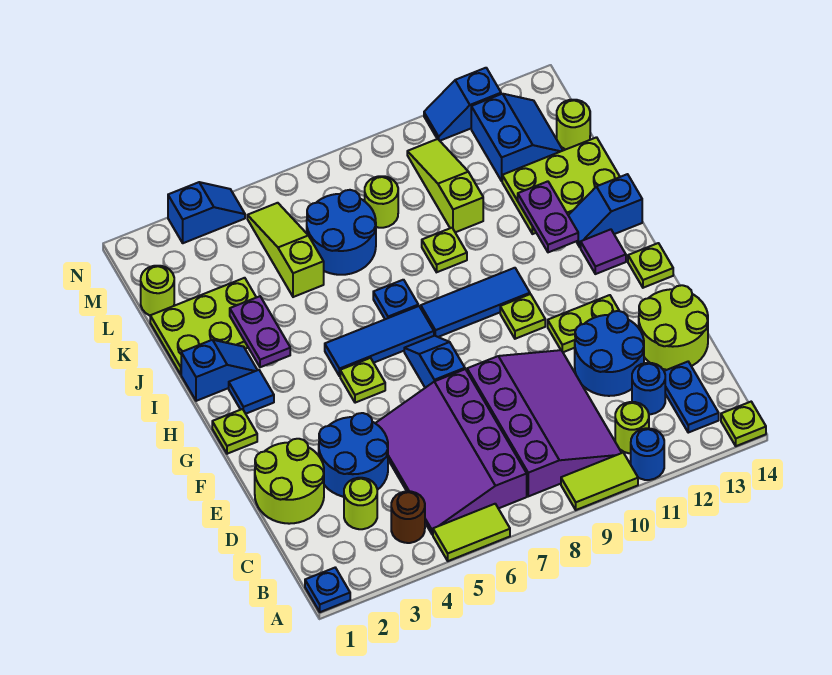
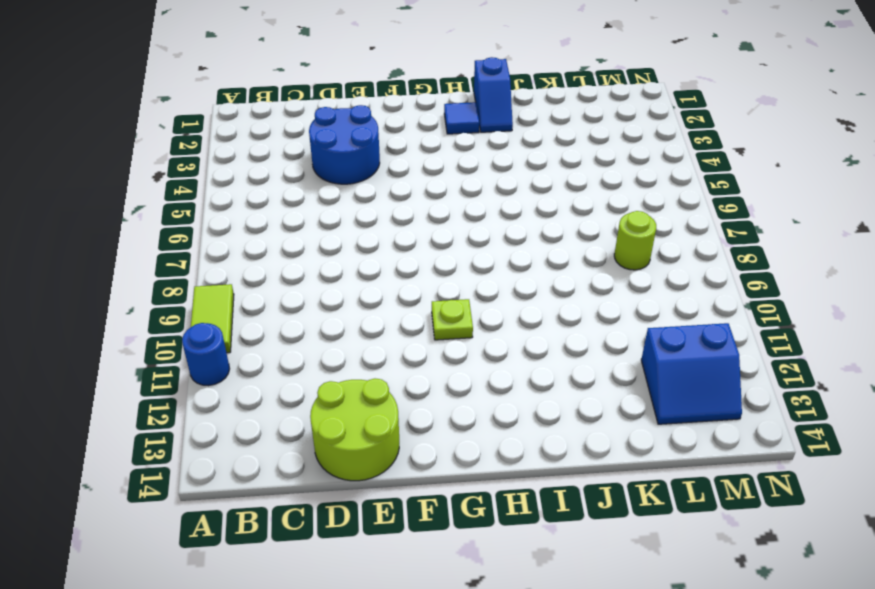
none -> blue plate A1 level 1
none -> lime tile A5:A6 level 1
none -> lime plate A14 level 1
none -> brown round brick B4 level 1

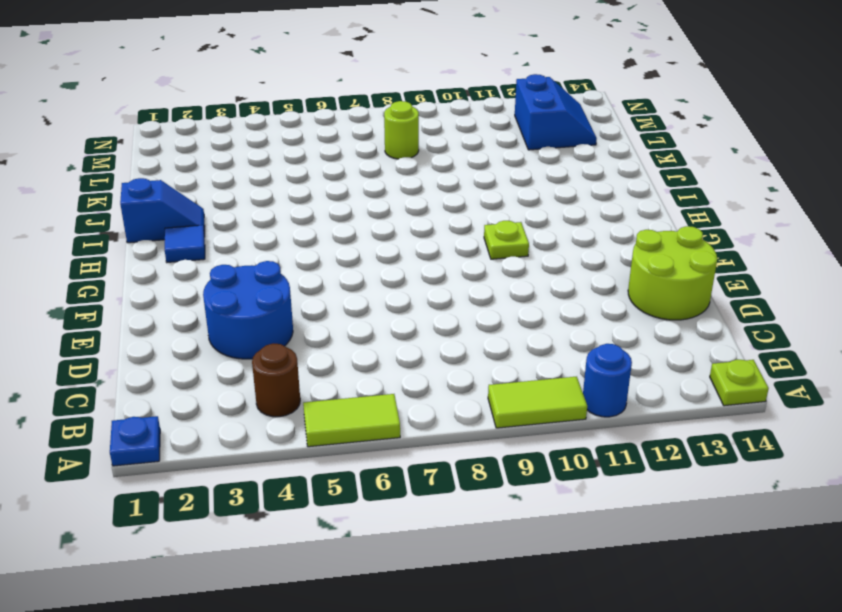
none -> purple slope B5:E7 level 1 top 7
none -> purple slope B8:E10 level 1 top 8
none -> lime round brick B11 level 1
none -> blue plate B13:C13 level 1

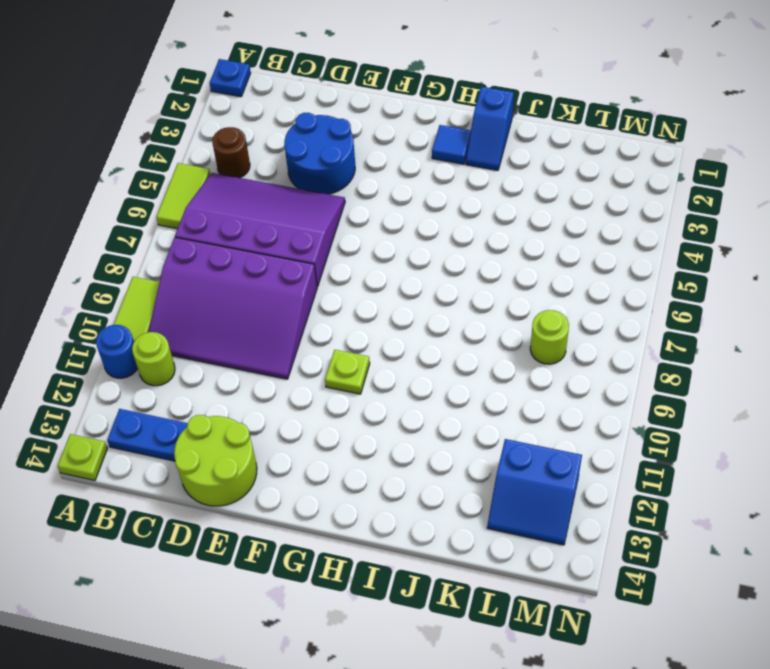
none -> lime round brick C3 level 1
none -> blue round brick C12 level 1
none -> lime round brick D1:E2 level 1
none -> blue round brick D11:E12 level 1

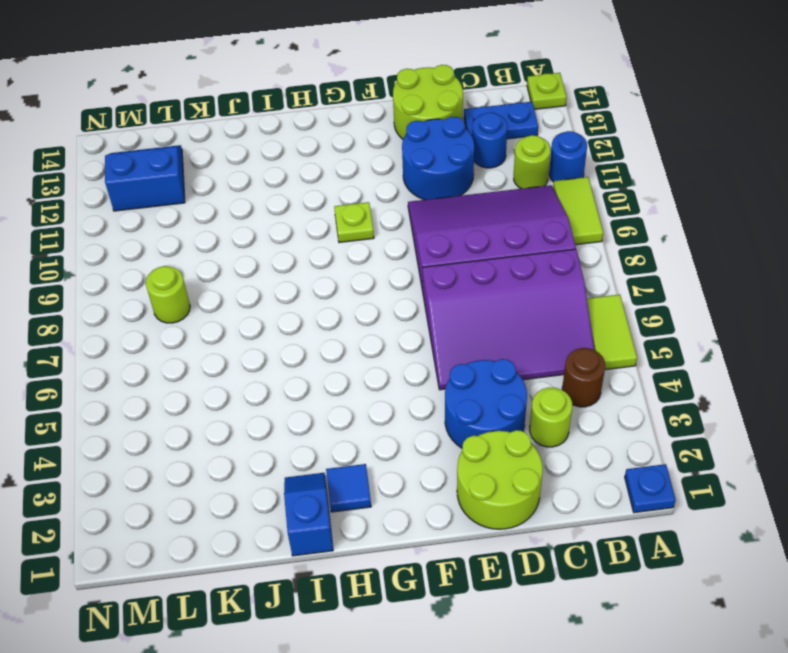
none -> blue slope F7:G7 level 1 top F
none -> lime plate F11:F12 level 1
none -> lime plate G1 level 1
none -> lime plate G5 level 1

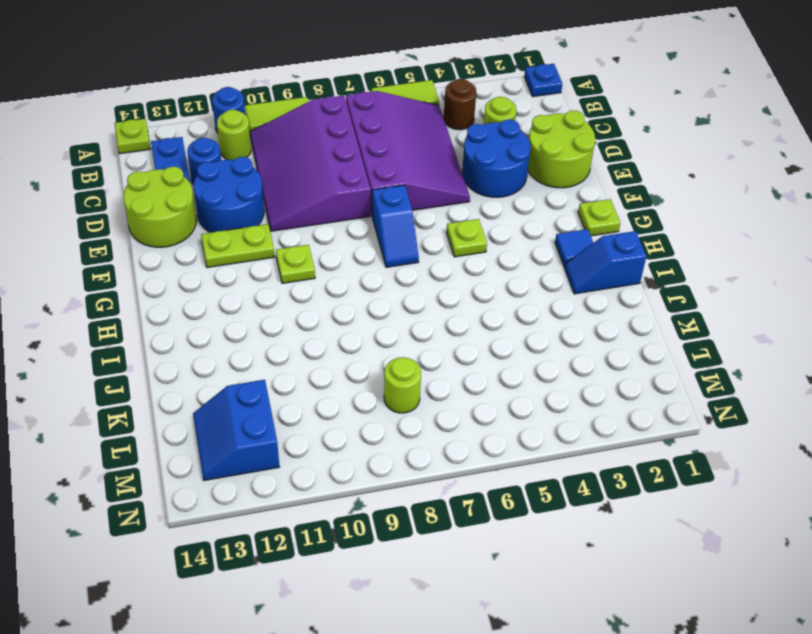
none -> lime plate G14 level 1
none -> blue tile H5:H7 level 1
none -> blue tile H8:H10 level 1
none -> purple tile H13 level 1

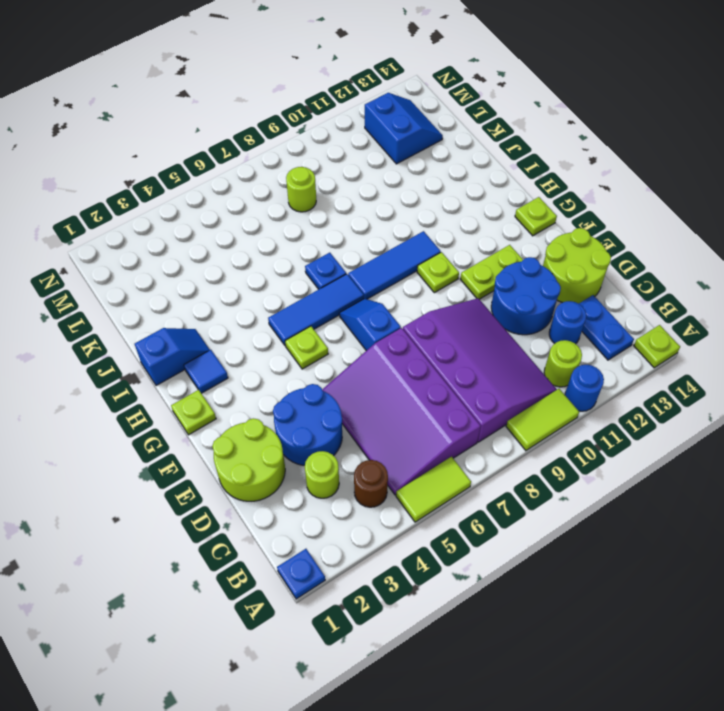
none -> purple tile H13 level 1
none -> blue slope I13:I14 level 1 top 14
none -> lime plate J1:K3 level 1
none -> lime plate J9 level 1

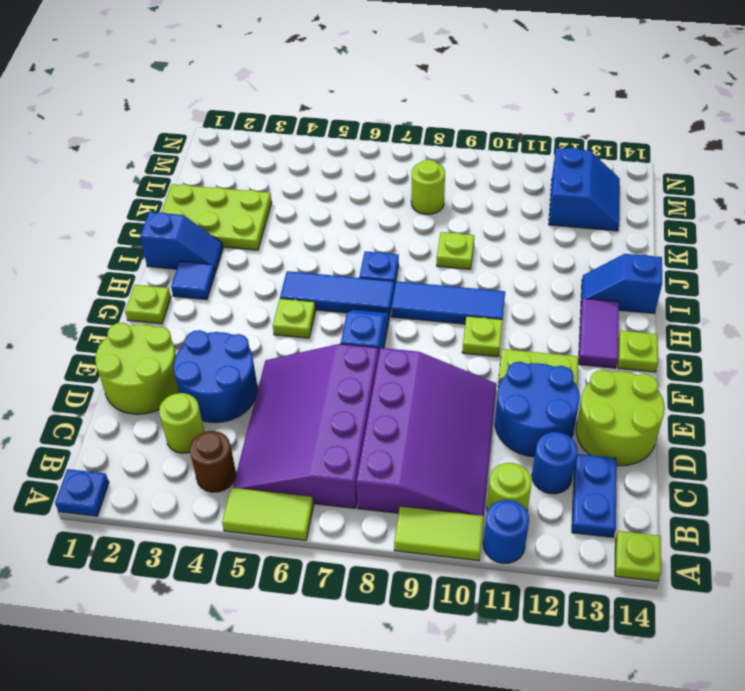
purple tile G13:H13 level 1 -> purple tile H13 level 1
none -> lime plate J12:K14 level 1
none -> lime slope K5:M5 level 1 top K
none -> blue round brick K6:L7 level 1
none -> lime slope K10:M10 level 1 top K

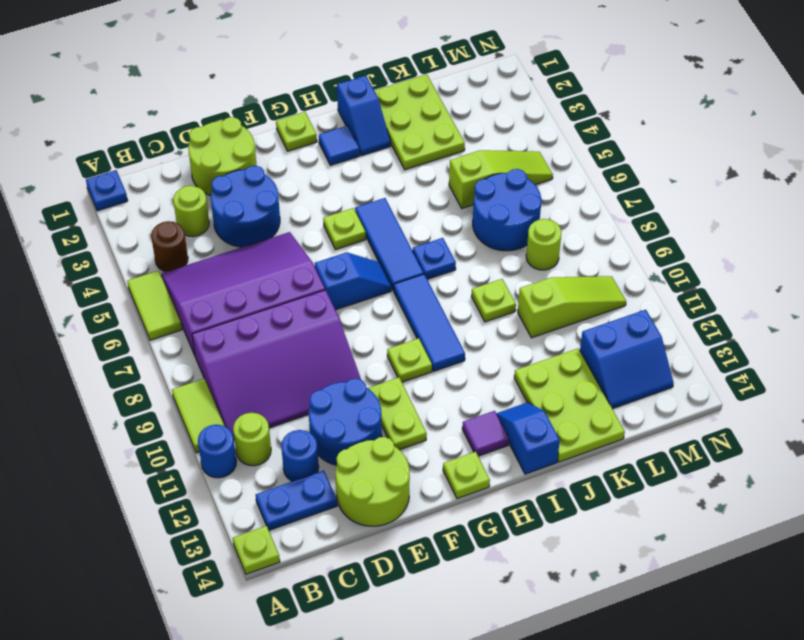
none -> lime round brick L1 level 1
none -> lime round brick L14 level 1
none -> blue slope N3:N4 level 1 top 3
none -> blue slope N11:N12 level 1 top 12

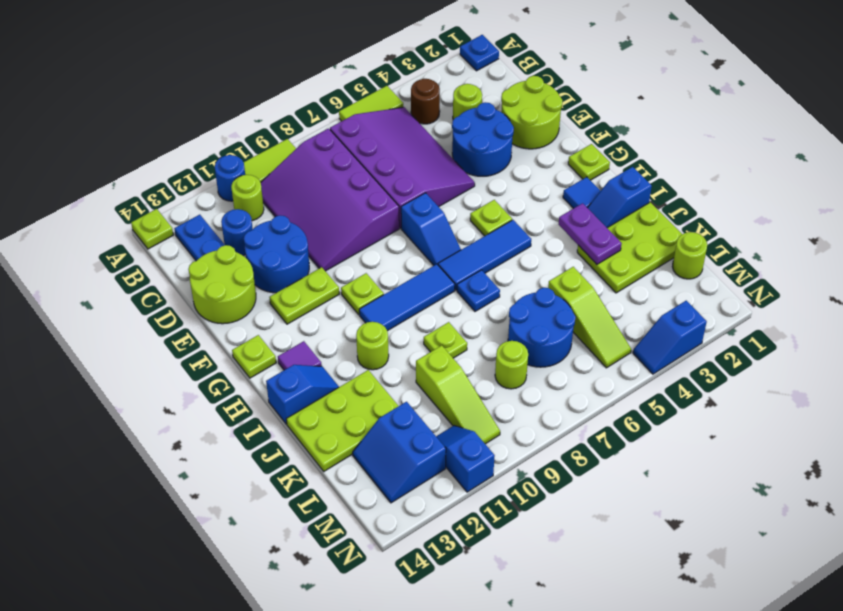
lime round brick I11 level 1 -> lime round brick L14 level 1
blue slope M11:N11 level 1 top N -> blue slope N11:N12 level 1 top 12
none -> purple plate I12:J12 level 2

